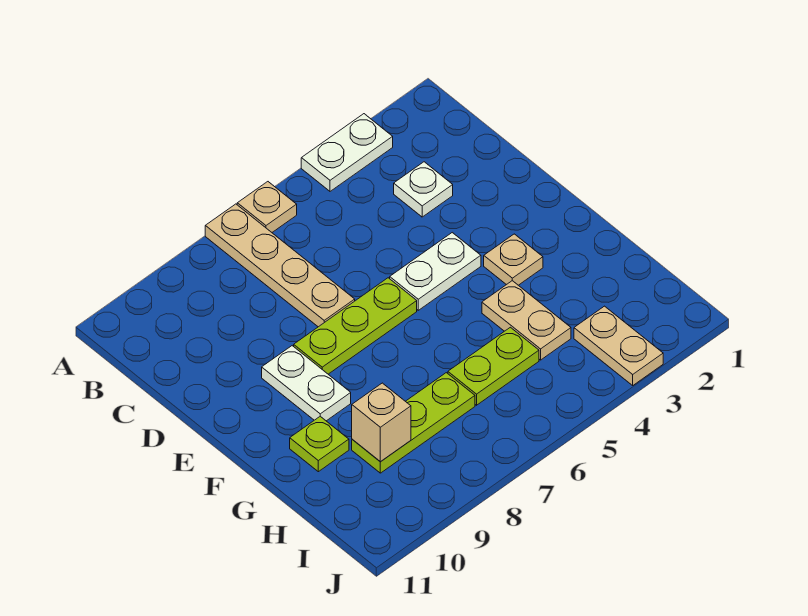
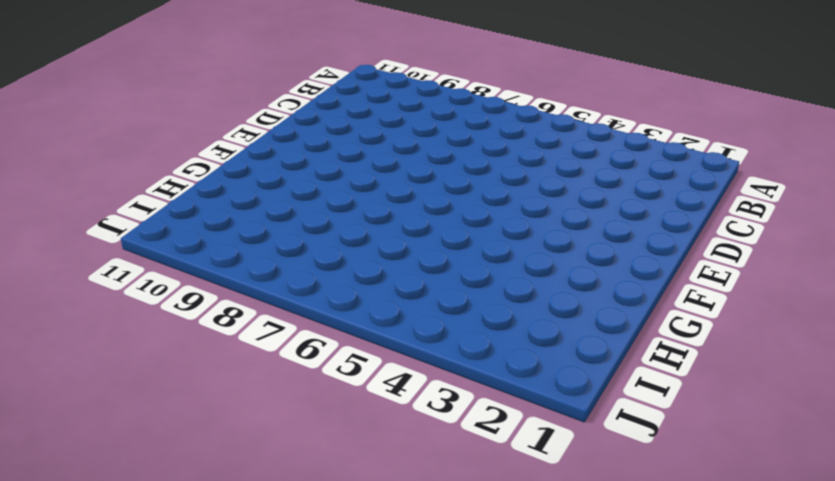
none -> white plate A3:A4 level 1
none -> tan plate A6 level 1
none -> tan plate A7:D7 level 1

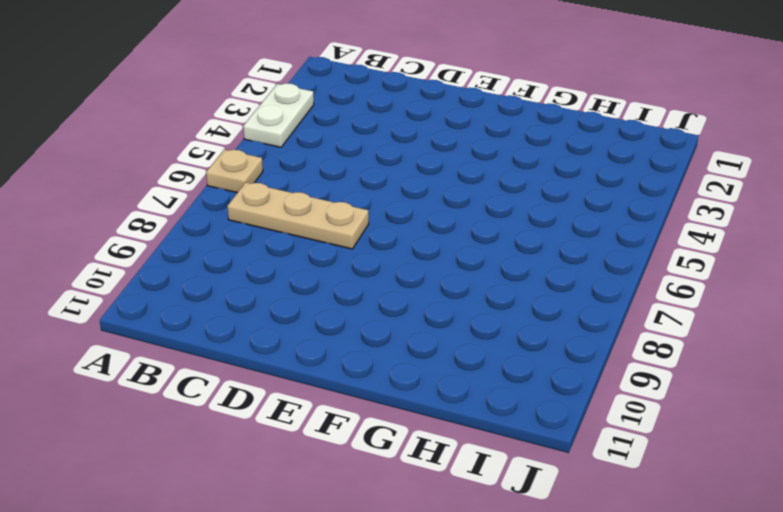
tan plate B7:D7 level 1 -> tan plate A7:D7 level 1
none -> white plate C3 level 1
none -> white plate E4:E5 level 1
none -> lime plate E6:E8 level 1

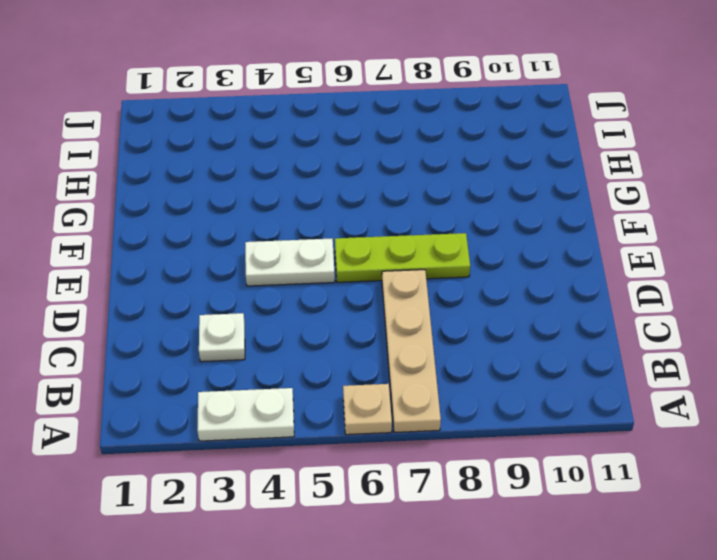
none -> white plate E9:F9 level 1
none -> tan plate F3 level 1
none -> tan plate G4:H4 level 1

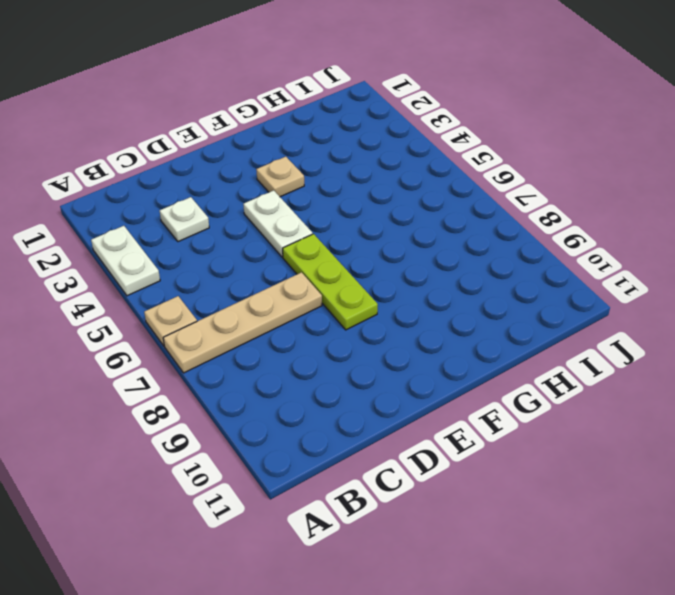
none -> white plate E9:F9 level 1
none -> tan plate G4:H4 level 1
none -> lime plate G10 level 1

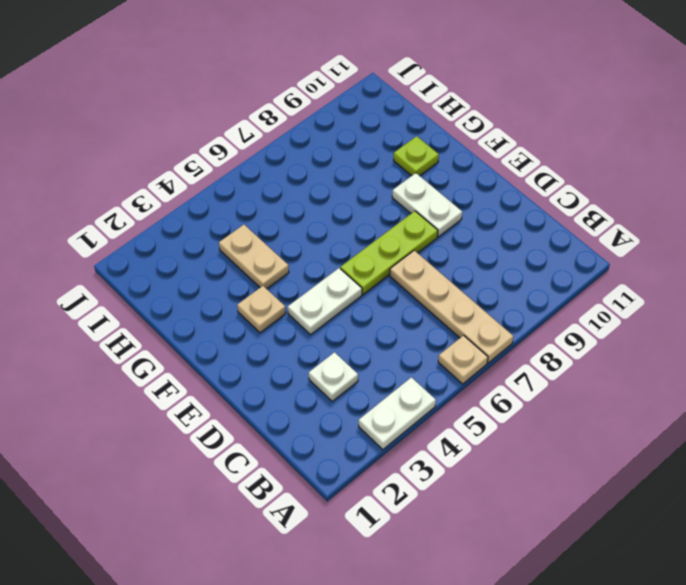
none -> lime plate H5:H6 level 1
none -> lime plate H7:H9 level 1
none -> tan plate I3:J3 level 1

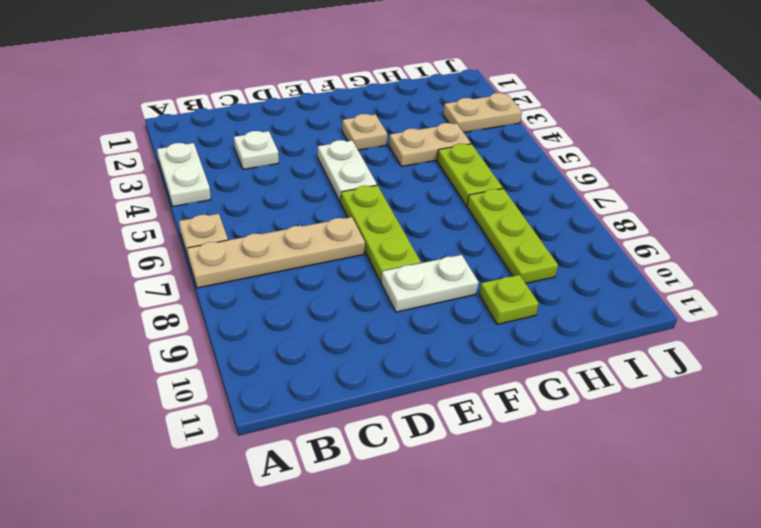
none -> tan brick H9 level 2

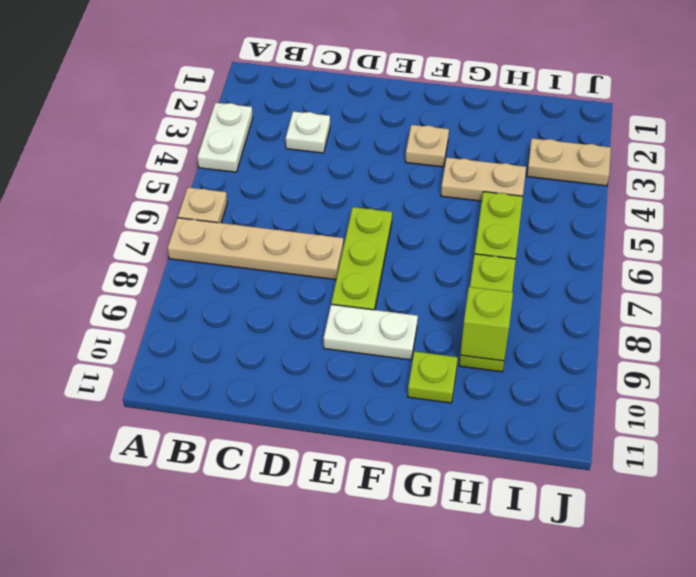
lime brick H9 level 2 -> tan brick H9 level 2
none -> white plate E4:E5 level 1

